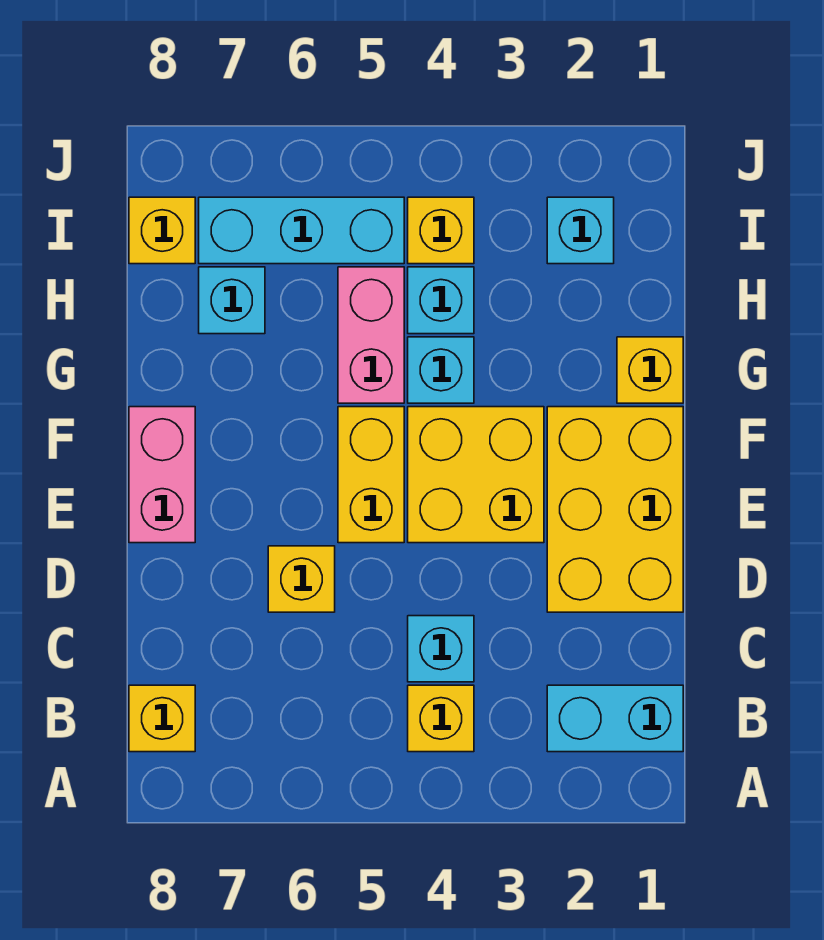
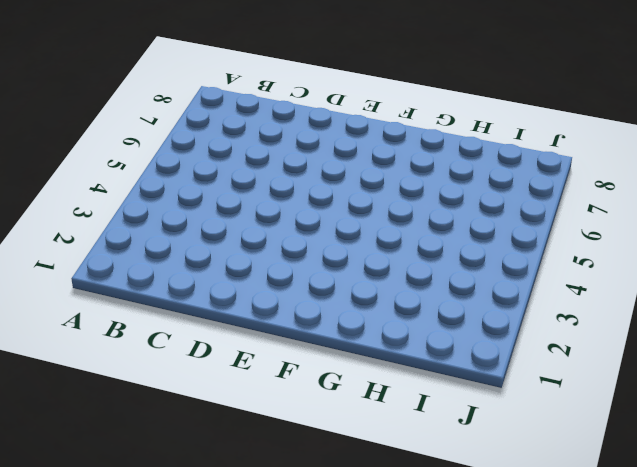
none -> cyan brick B1:B2 level 1
none -> yellow brick B4 level 1
none -> yellow brick B8 level 1

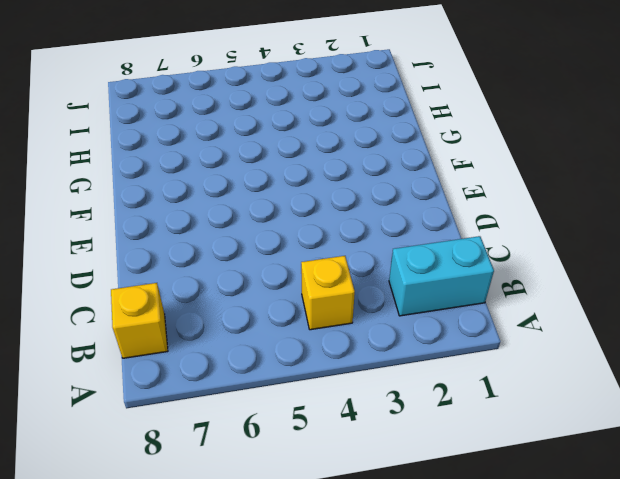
none -> cyan brick C4 level 1
none -> yellow brick D1:F2 level 1
none -> yellow brick D6 level 1

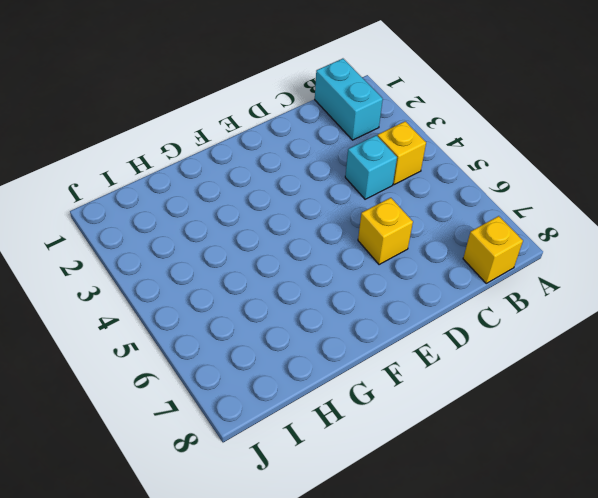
none -> yellow brick D1:F2 level 1
none -> yellow brick E3:F4 level 1
none -> yellow brick E5:F5 level 1

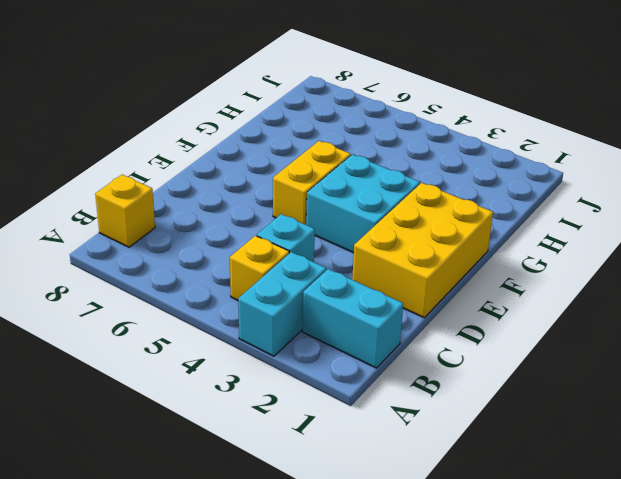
cyan brick A3:B3 level 1 -> none
cyan brick E3:F4 level 1 -> yellow brick E3:F4 level 1
none -> yellow brick D6 level 1
none -> pink brick E8:F8 level 1
none -> yellow brick G1 level 1

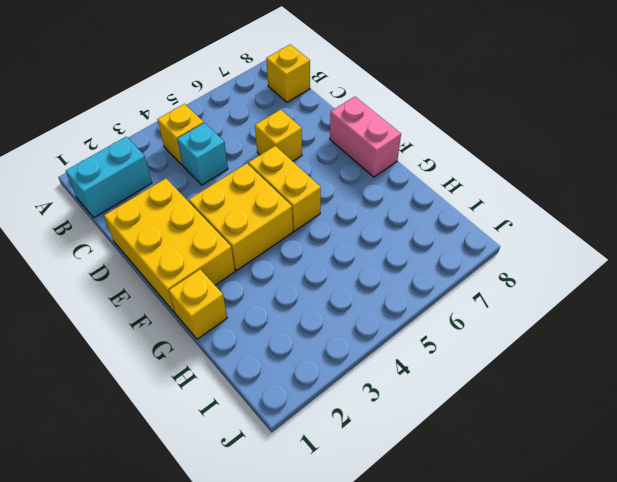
none -> cyan brick G4 level 1
none -> pink brick G5:H5 level 1
none -> cyan brick H4 level 1

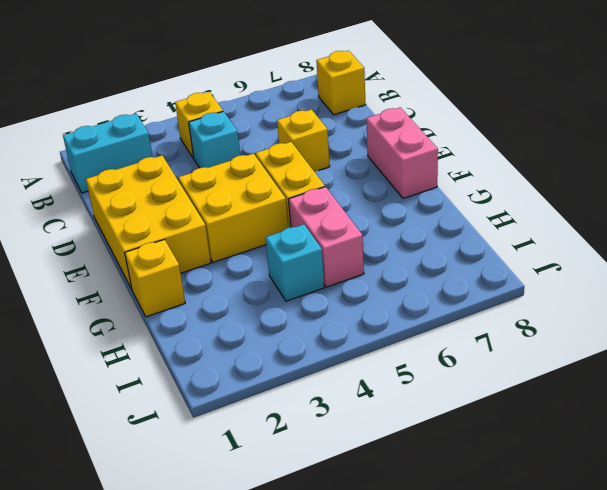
none -> cyan brick G4 level 1
none -> cyan brick H7 level 1
none -> cyan brick I2 level 1

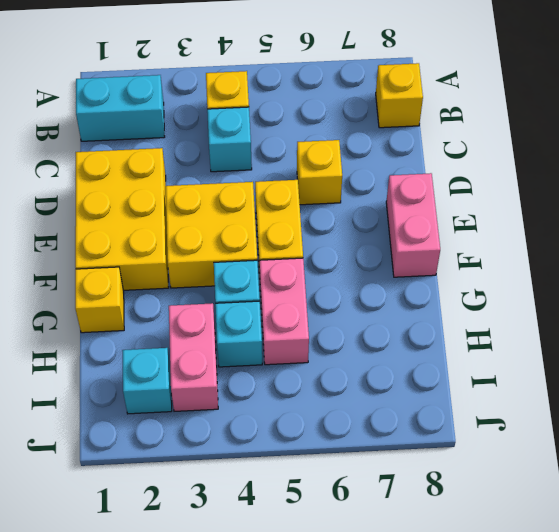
pink brick H3:I3 level 1 -> none
none -> cyan brick H7 level 1
none -> yellow brick I4 level 1
none -> cyan brick I5:I7 level 1

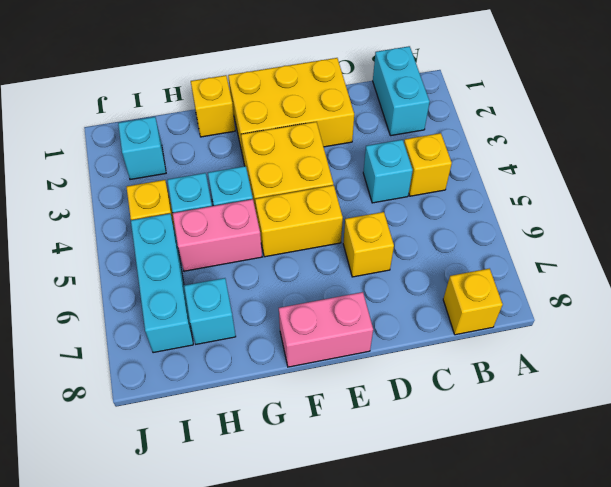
none -> yellow brick I8 level 1

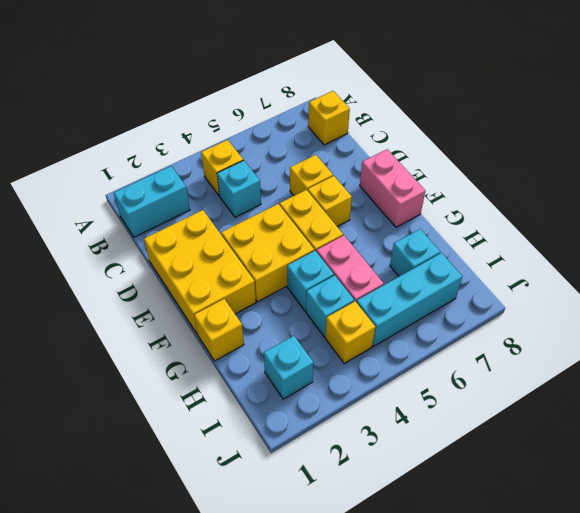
yellow brick E6 level 1 -> yellow brick I8 level 1

